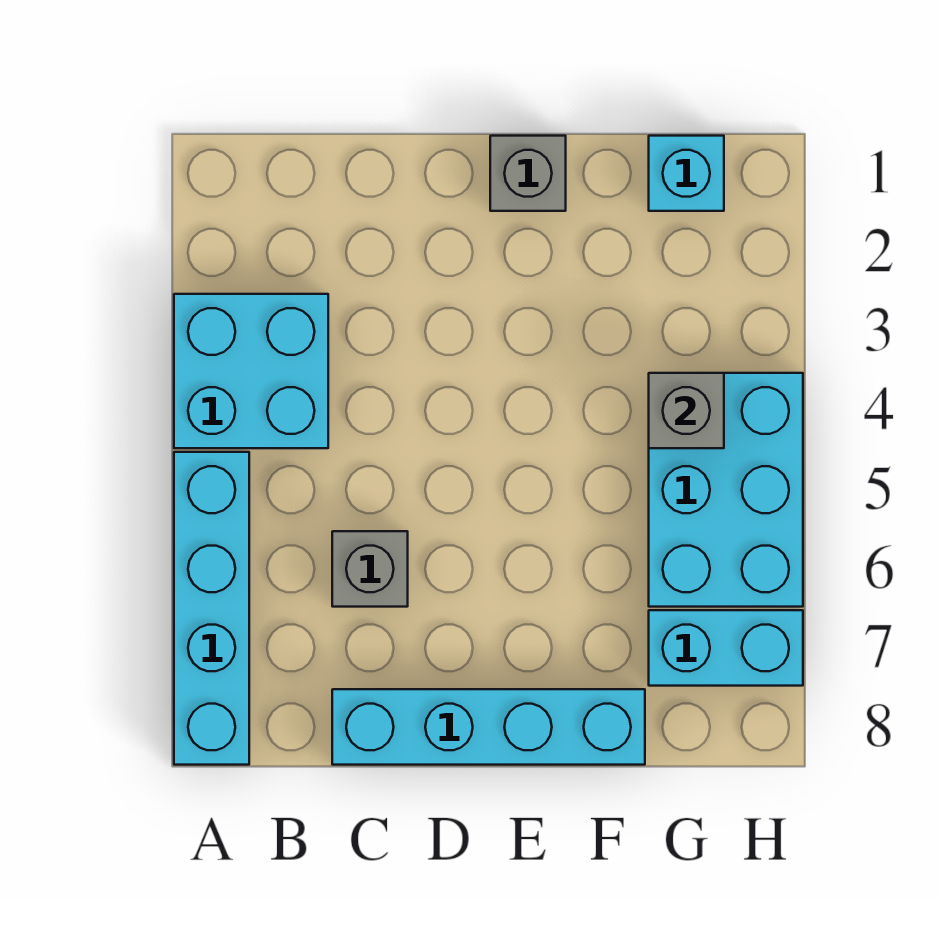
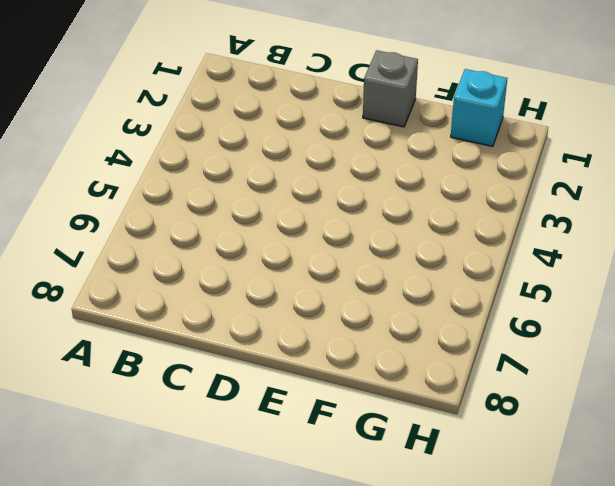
none -> cyan brick A3:B4 level 1
none -> cyan brick A5:A8 level 1

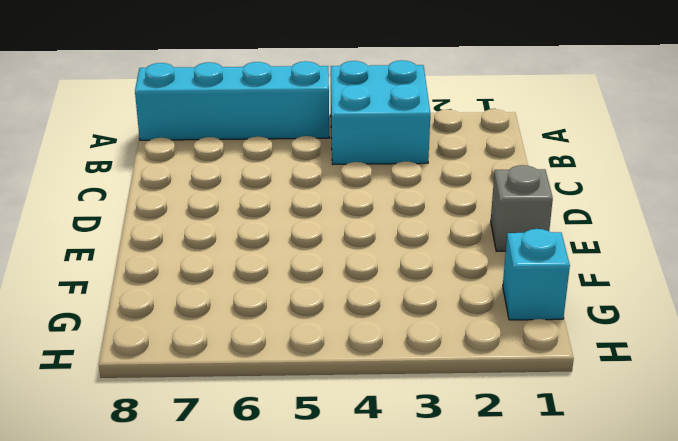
none -> grey brick C6 level 1
none -> cyan brick C8:F8 level 1

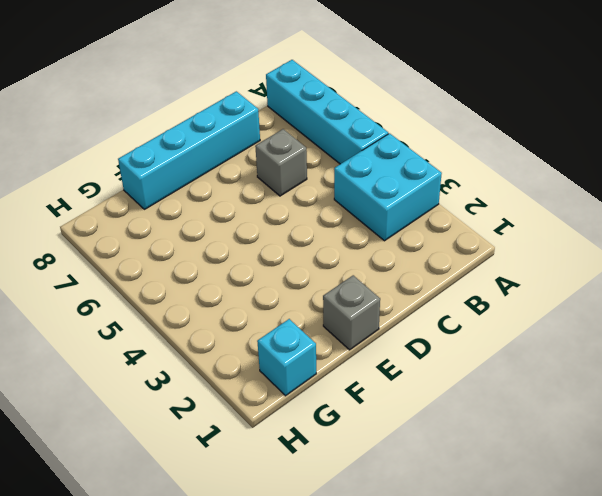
none -> cyan brick G4:H6 level 1
none -> cyan brick G7:H7 level 1

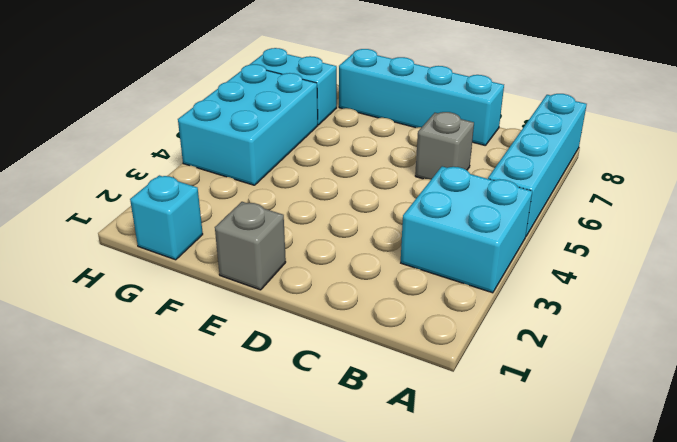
none -> grey brick G4 level 2

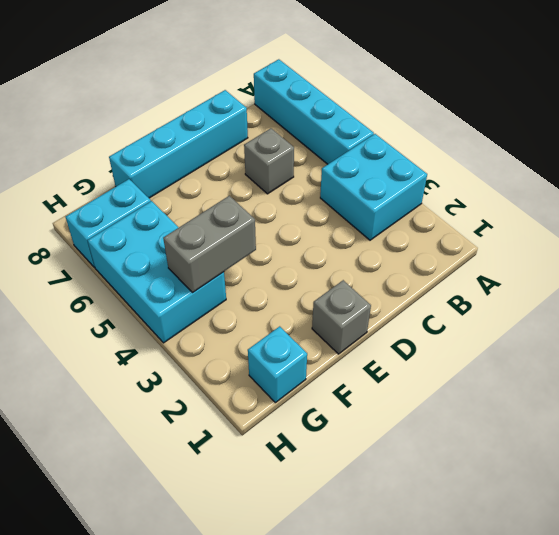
grey brick F4:G4 level 2 -> grey brick G4 level 2

